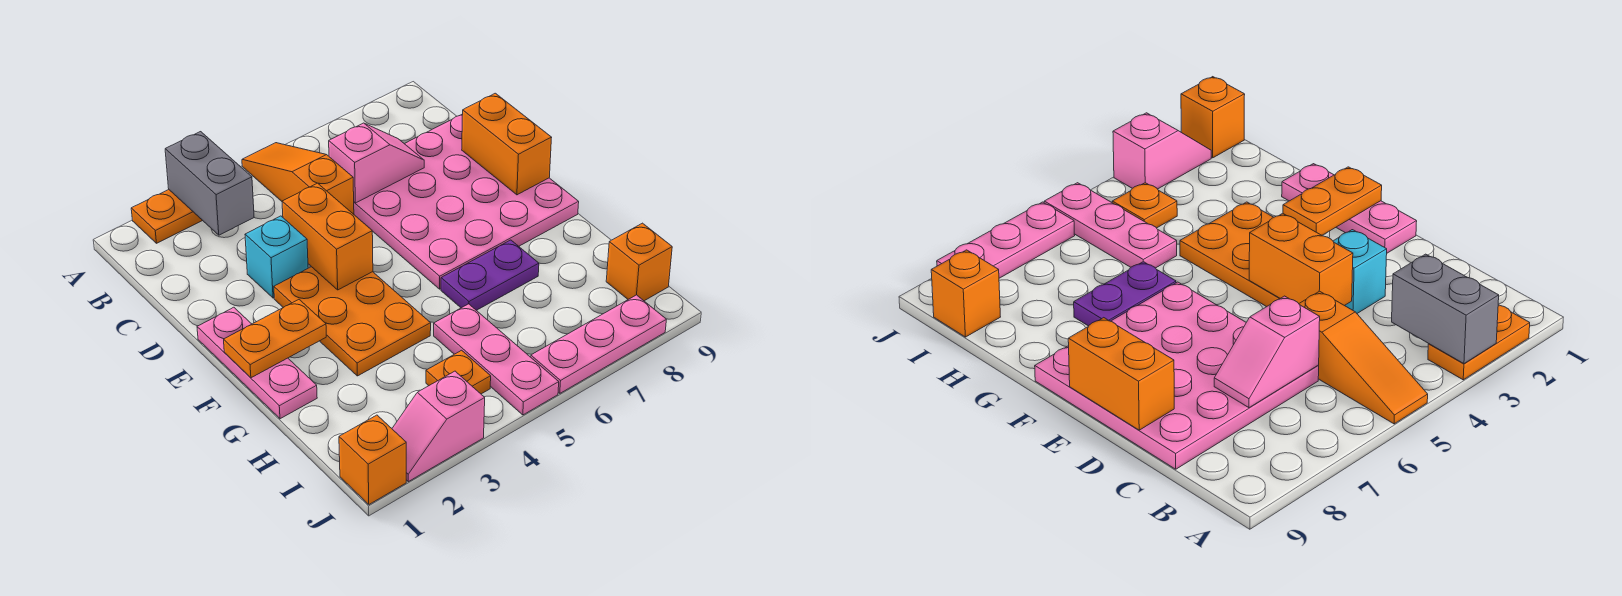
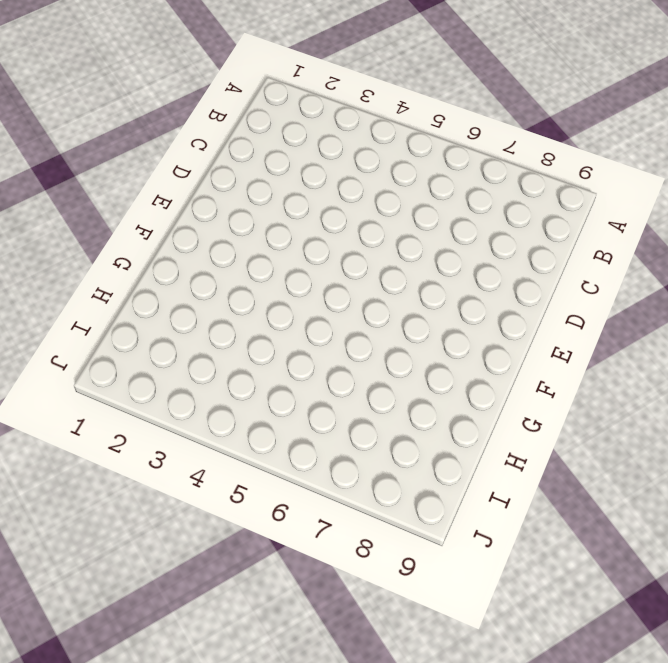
none -> orange plate A2:A3 level 1
none -> orange slope A5:C5 level 1 top C
none -> pink plate C6:F9 level 1

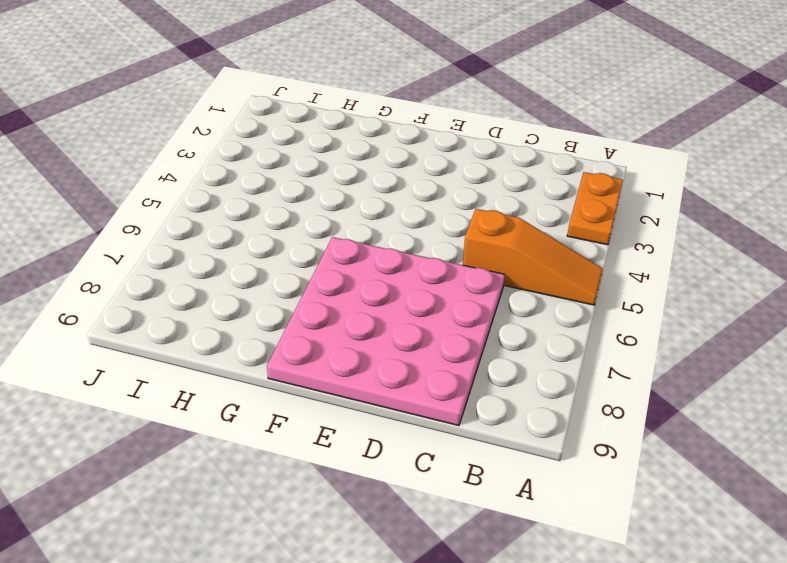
none -> cyan brick D3 level 1
none -> pink plate E1:G1 level 1
none -> orange plate E3:G4 level 1

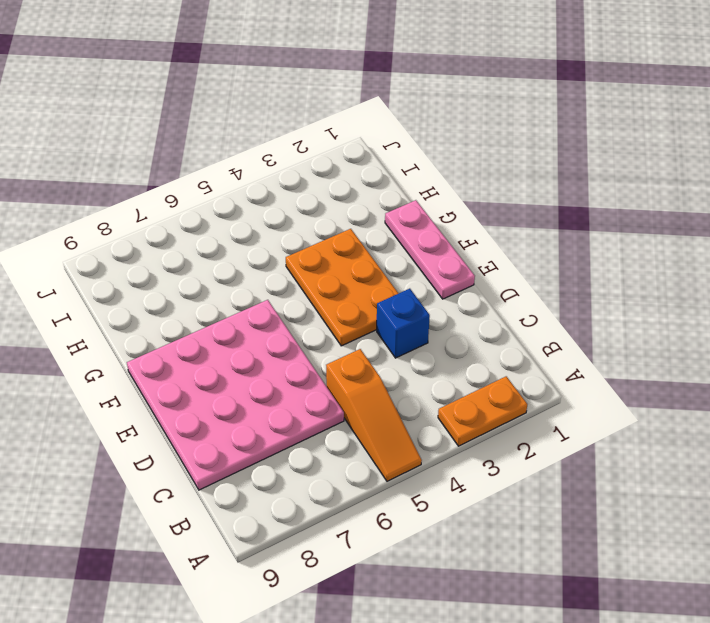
blue brick D3 level 1 -> cyan brick D3 level 1
none -> purple plate G6:G7 level 1
none -> pink plate H5:J5 level 1
none -> orange plate I4 level 1

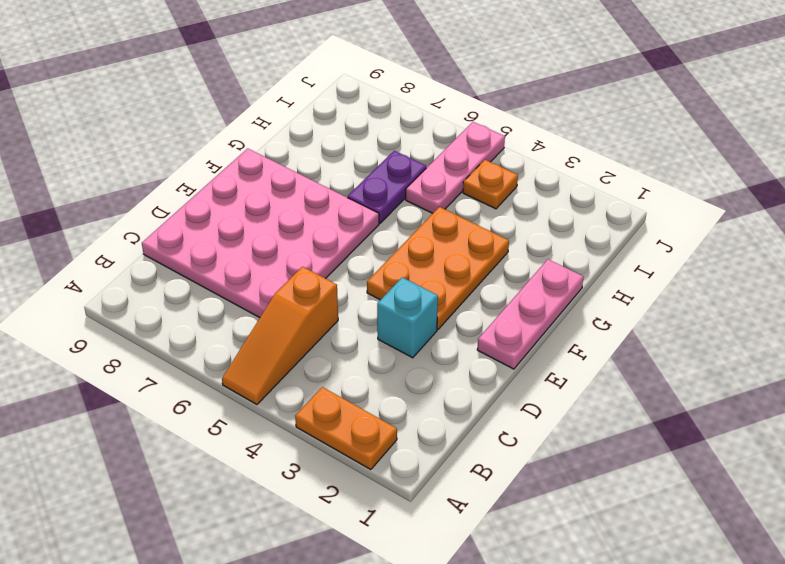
purple plate G6:H6 level 1 -> purple plate G6:G7 level 1
none -> orange brick I9 level 1
none -> orange brick J1 level 1
none -> pink slope J2:J3 level 1 top 3

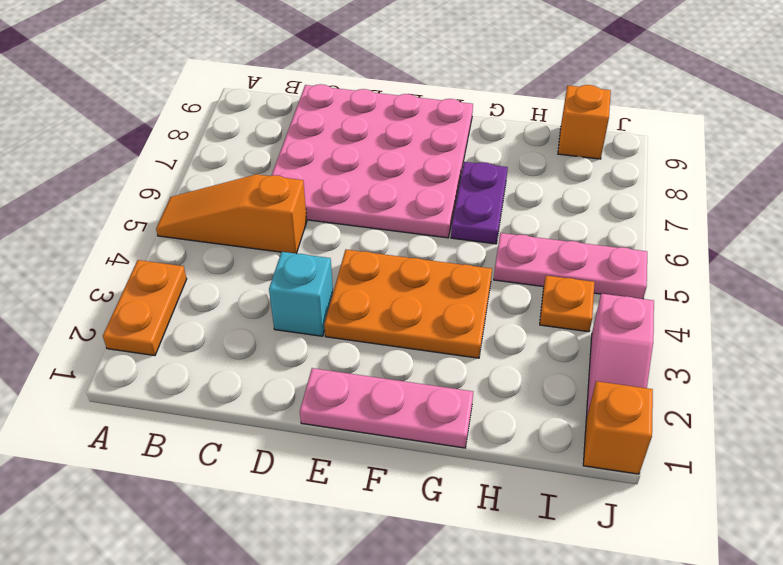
none -> pink plate J6:J8 level 1
none -> grey brick A3:B3 level 2
none -> pink slope C6:C7 level 2 top 6

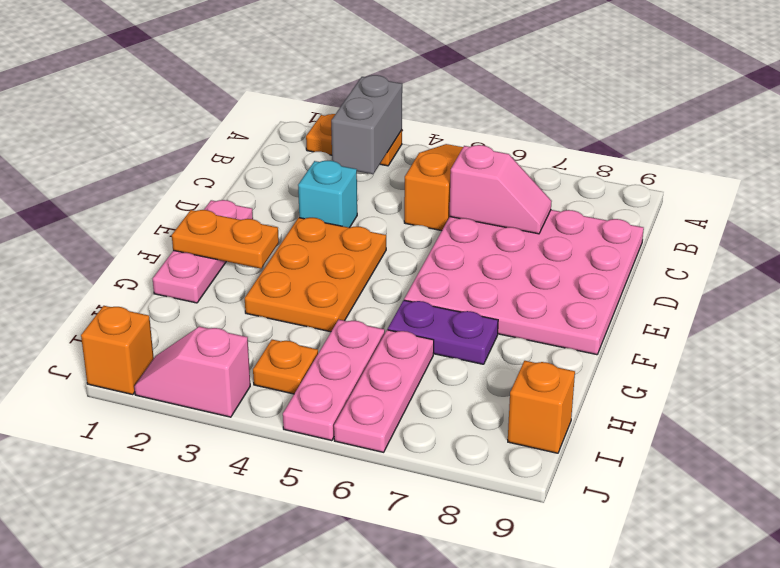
pink plate H6:J6 level 1 -> pink plate J6:J8 level 1
none -> orange brick D4:E4 level 2
none -> orange brick D9:E9 level 2

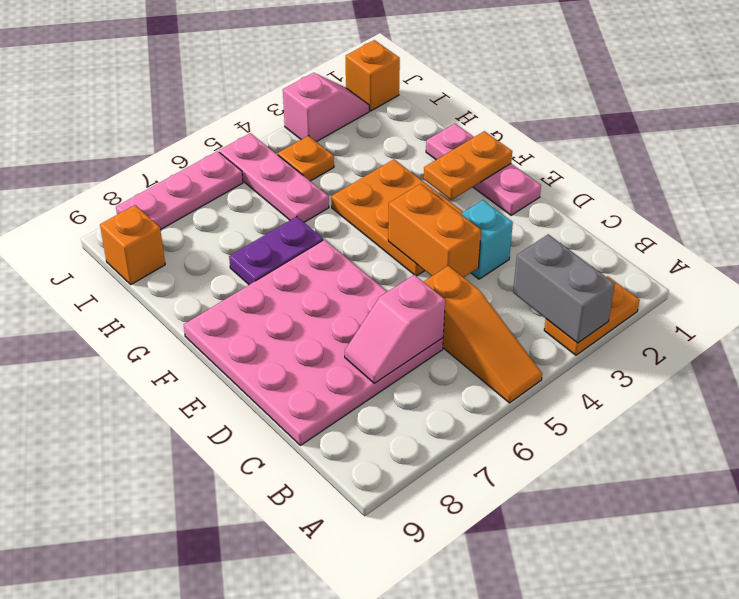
none -> orange brick D9:E9 level 2

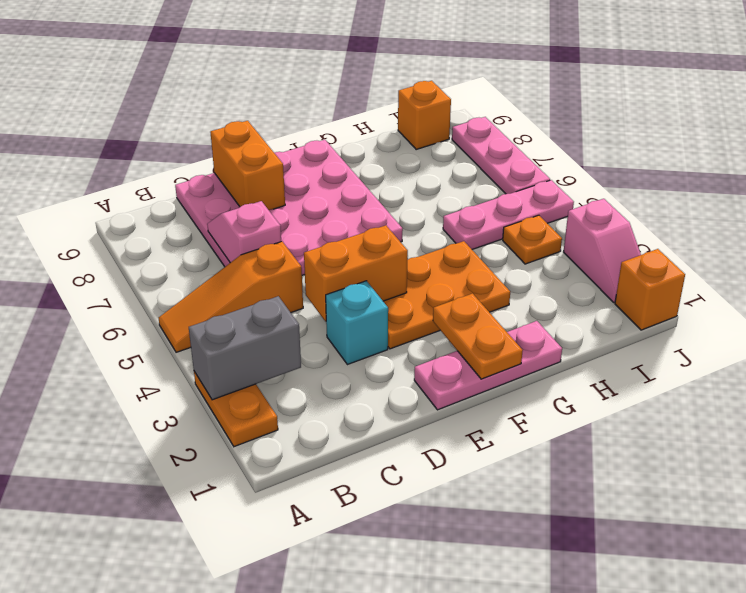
orange brick D8:D9 level 2 -> orange brick D9:E9 level 2
none -> purple plate G6:G7 level 1

